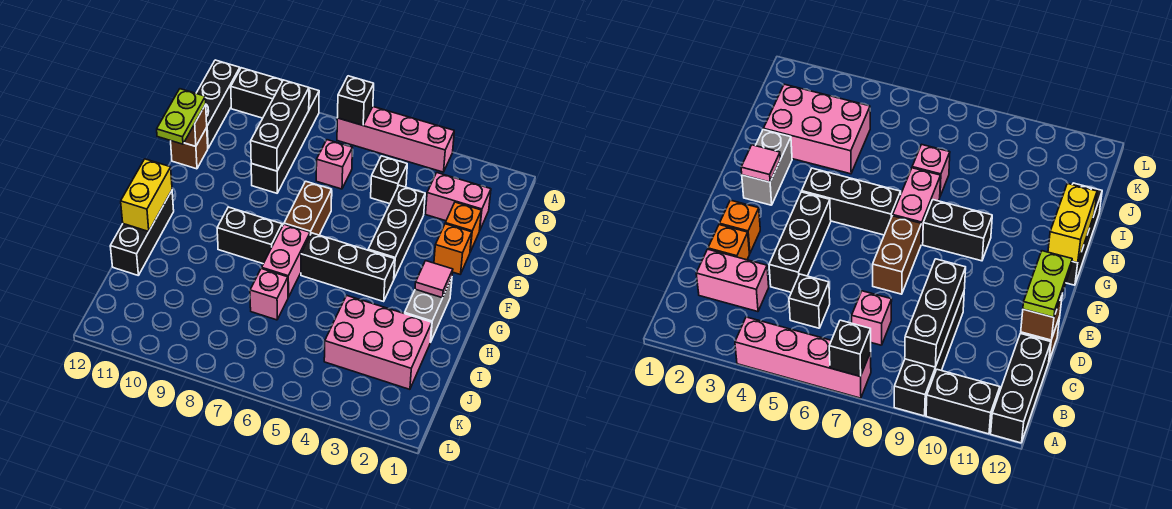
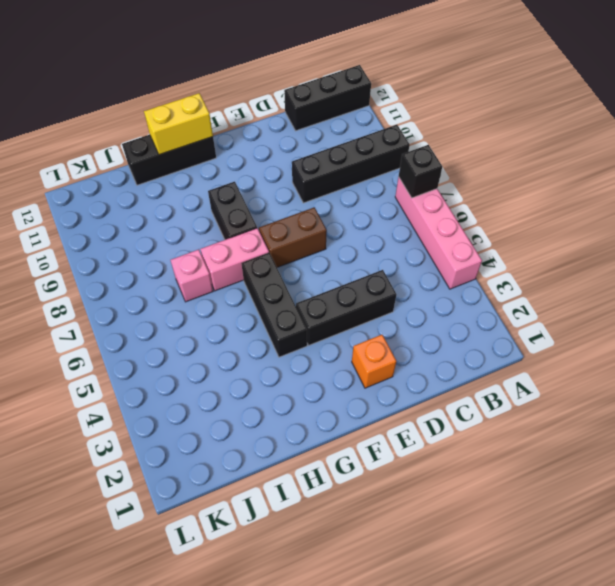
none -> black brick A10:A11 level 1
none -> pink brick C2:C3 level 1
none -> black brick C5 level 1

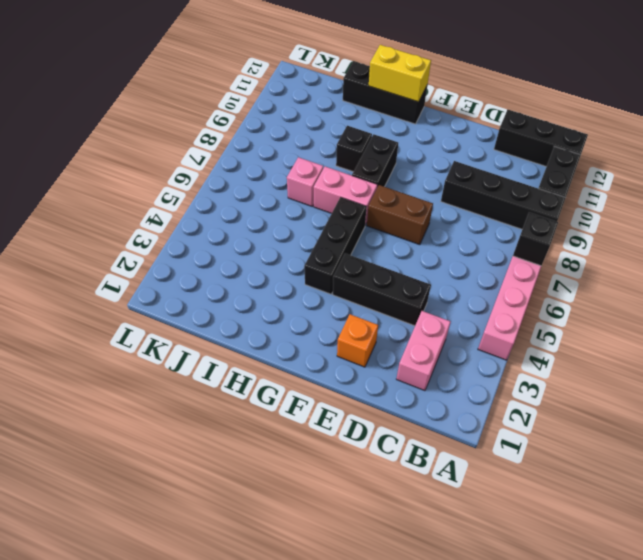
black brick H9 level 1 -> black brick C5 level 1
none -> pink brick C7 level 1
none -> orange brick D2 level 1
none -> brown brick D12 level 1

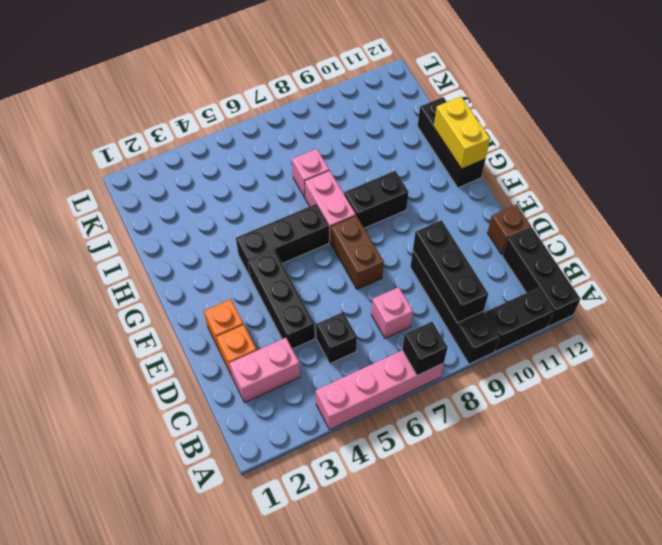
none -> grey brick G2:H2 level 1
none -> pink brick I2:J4 level 1
none -> brown brick D12 level 2

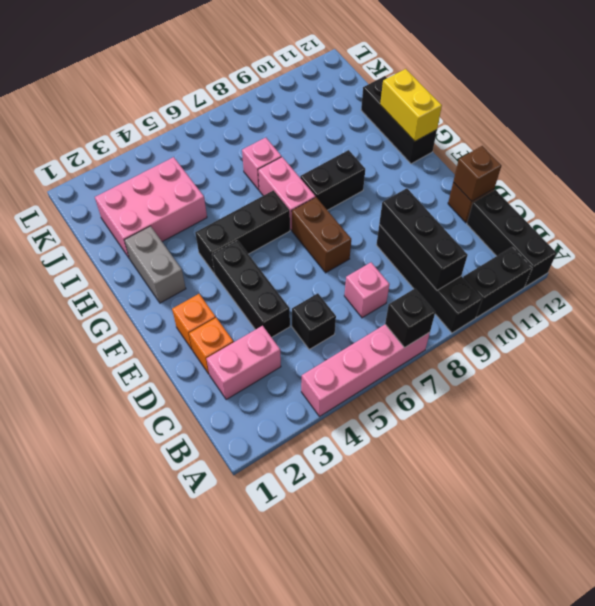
none -> pink tile G2 level 2
none -> lime plate D12:E12 level 3

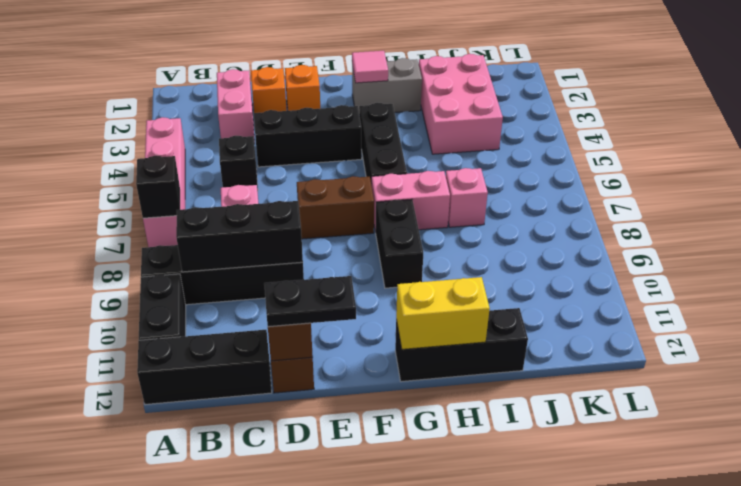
black plate D12:E12 level 3 -> lime plate D12:E12 level 3

